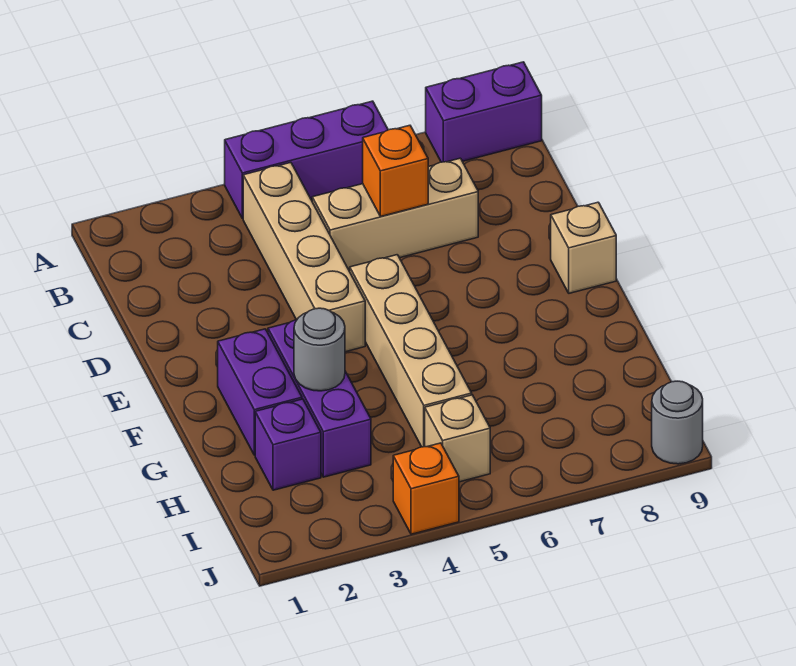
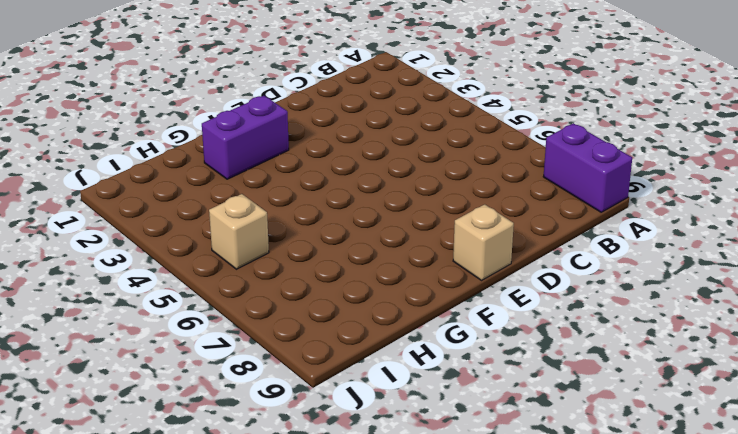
none -> purple brick A4:A6 level 1
none -> tan brick B4:E4 level 1
none -> tan brick C5:C7 level 1

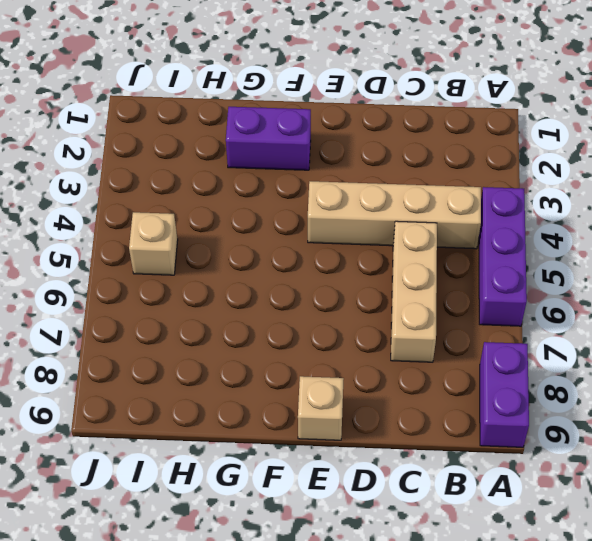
none -> tan brick E5:H5 level 1
none -> purple brick F3:H3 level 1
none -> purple brick H2 level 1

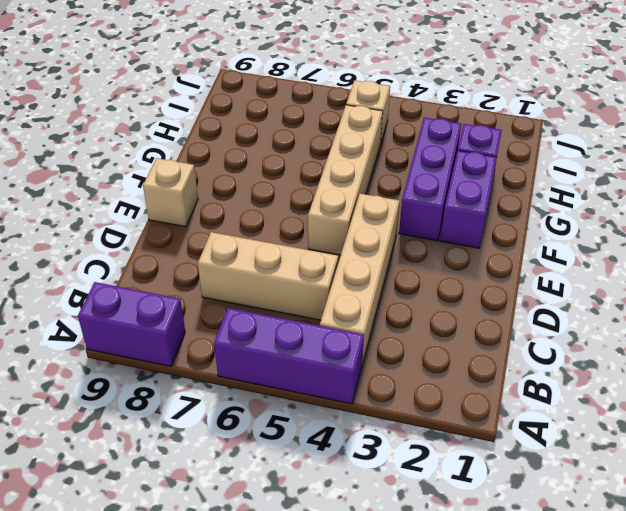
none -> orange brick J4 level 1
none -> grey round brick J9 level 1
none -> orange brick C6 level 2

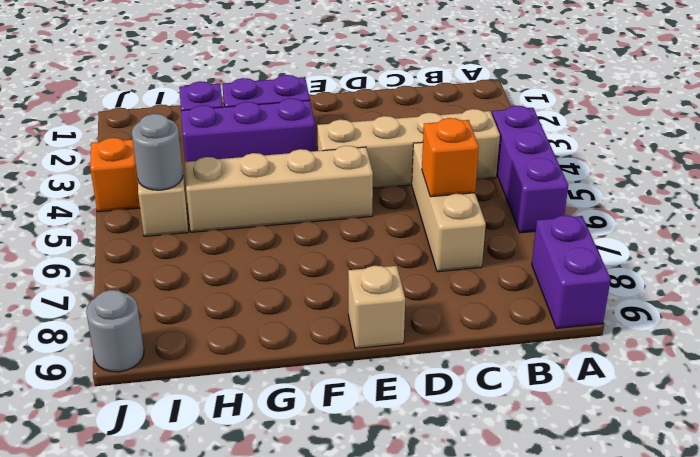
grey round brick I5 level 2 -> grey round brick G3 level 2

